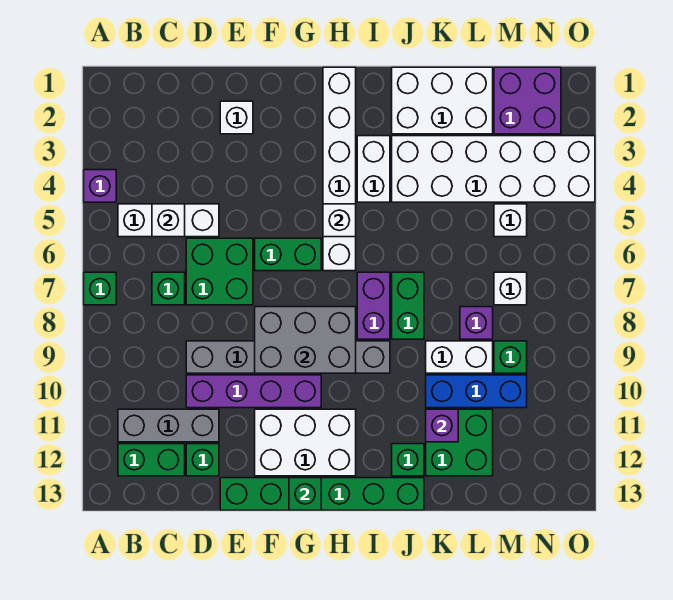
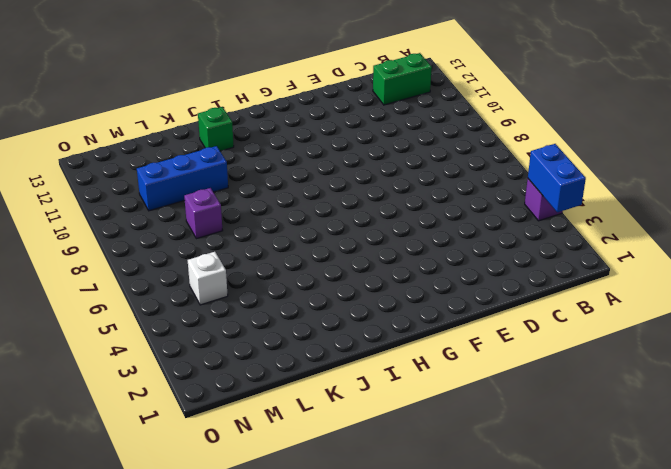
blue brick A3:A4 level 2 -> none
none -> green brick A7 level 1
none -> white brick B5:D5 level 1
none -> grey brick B11:D11 level 1
none -> green brick C7 level 1

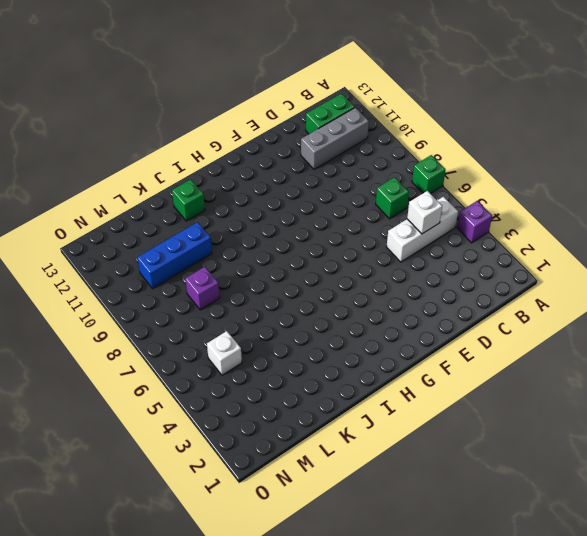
none -> green brick D6:E7 level 1
none -> grey brick D9:I9 level 1
none -> purple brick D10:G10 level 1
none -> green brick D12 level 1

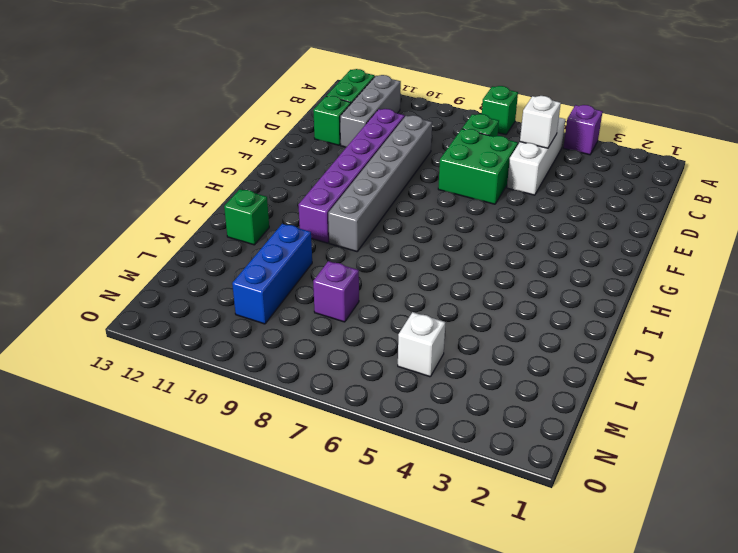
purple brick D10:I10 level 1 -> purple brick D10:G10 level 1
none -> white brick E2 level 1
none -> green brick E13:J13 level 1
none -> green brick F6:G6 level 1
none -> white brick F11:H12 level 1

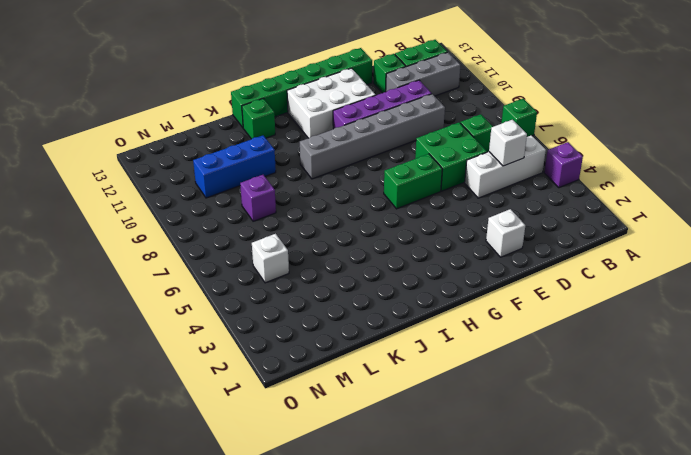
none -> white brick H1:H6 level 1
none -> white brick I3:I4 level 1
none -> purple brick I7:I8 level 1
none -> white brick J1:L2 level 1

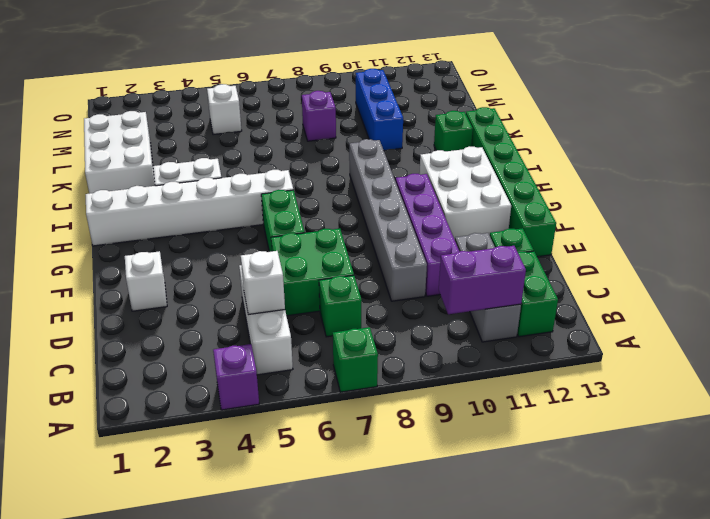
purple brick B10:B11 level 2 -> purple brick I7:I8 level 1
none -> white brick J3:O4 level 1
none -> green brick J7:J8 level 1
none -> white brick K9:L9 level 1
none -> green brick K11:L12 level 1

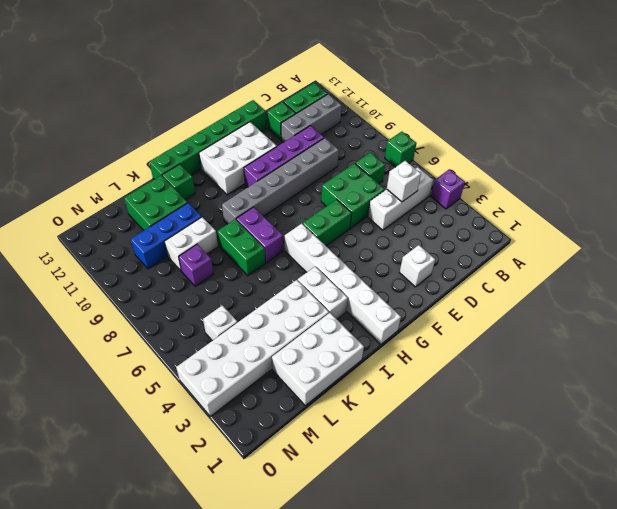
none -> purple brick M1:N2 level 1
none -> white brick M7 level 1
none -> green brick M9 level 1
none -> grey brick F8:H9 level 2

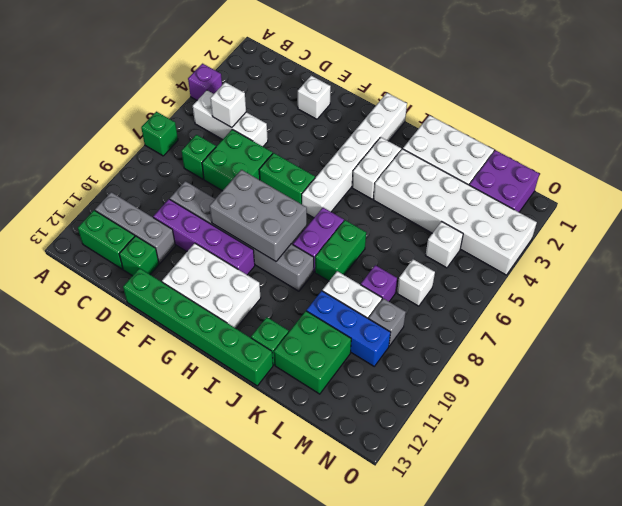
grey brick M9 level 1 -> green brick M9 level 1
none -> green brick G13 level 2
none -> white brick H5 level 2
none -> purple brick K11 level 2

